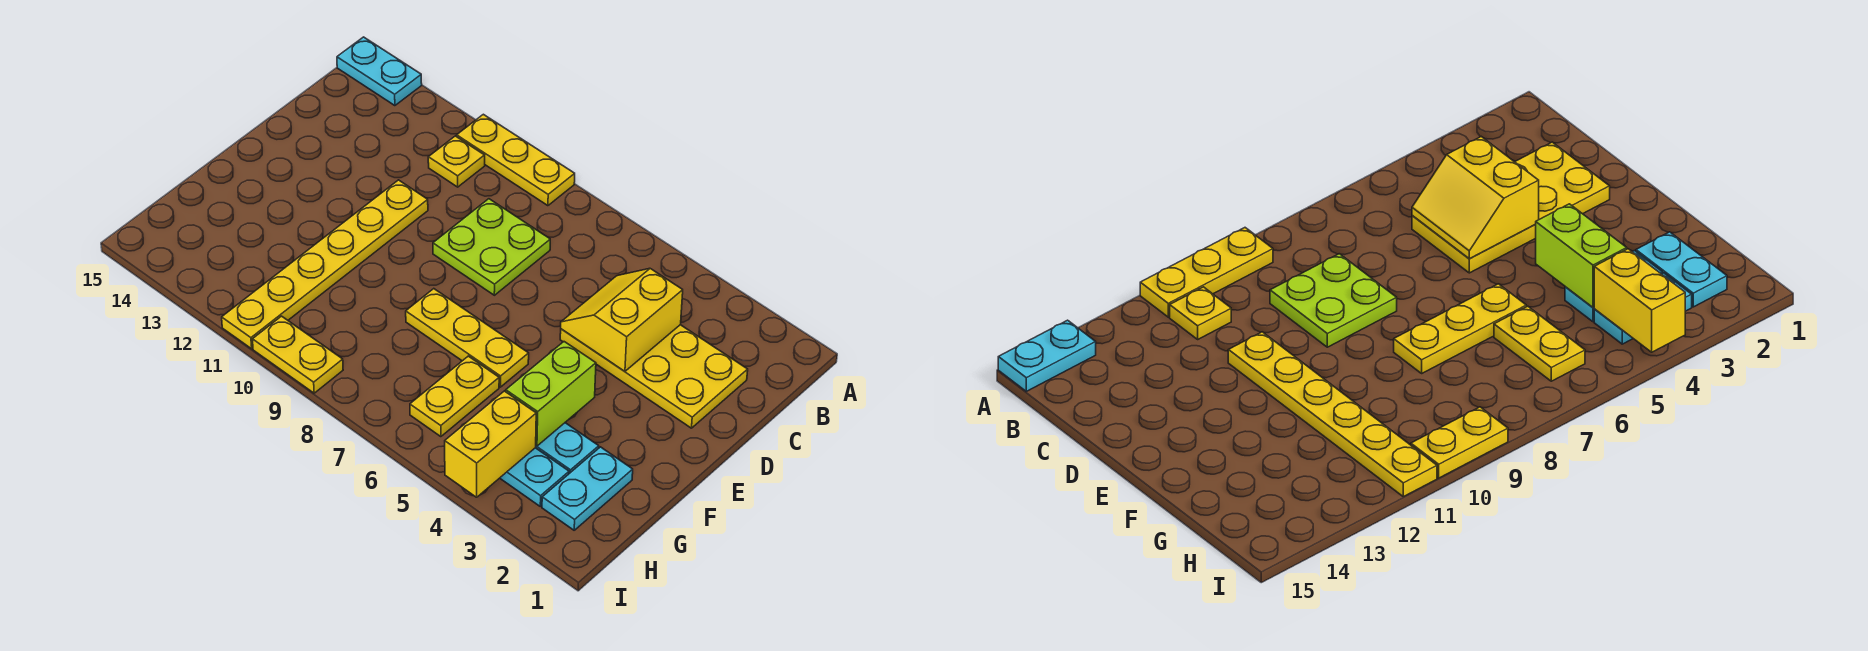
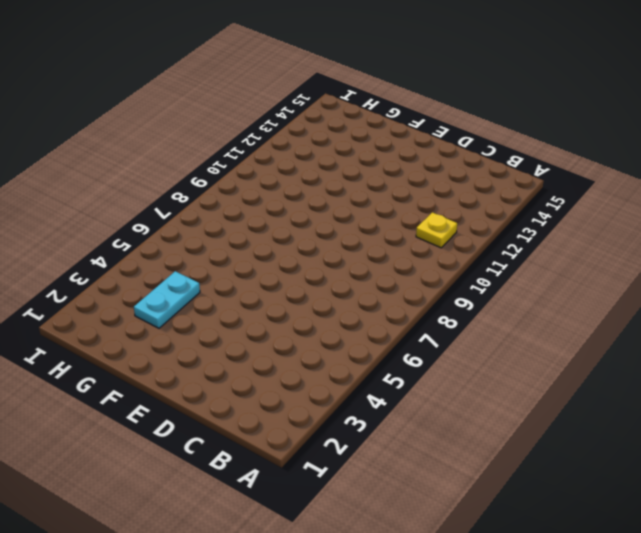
none -> yellow plate A9:A11 level 1
none -> cyan plate A14:A15 level 1
none -> yellow plate C2:D5 level 1

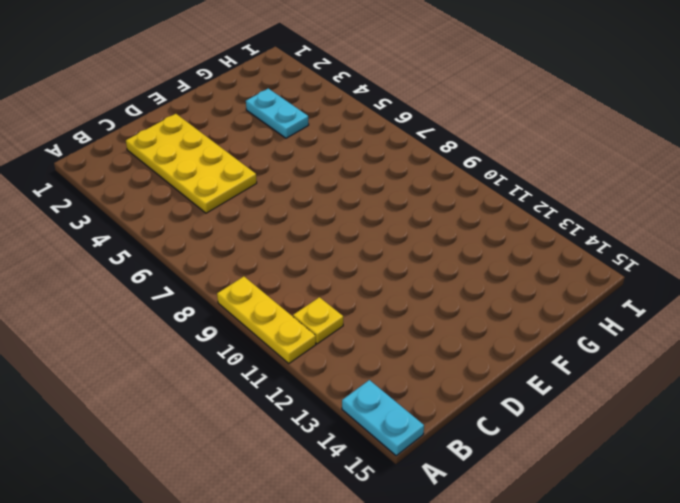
none -> lime plate C8:D9 level 1
none -> yellow plate D11:I11 level 1
none -> yellow plate F6:F8 level 1

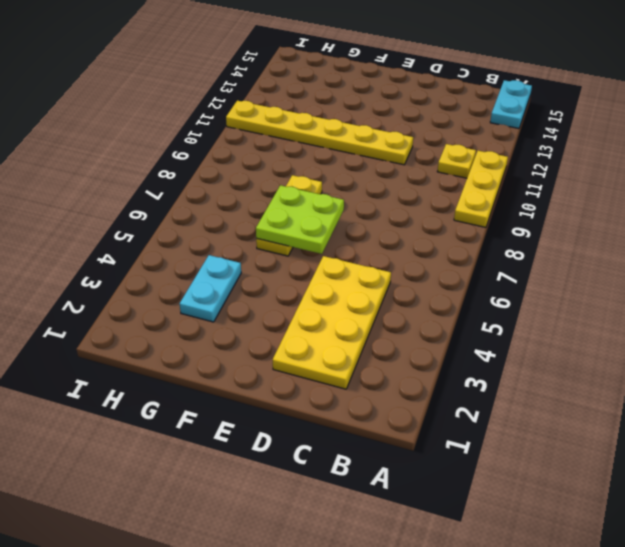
lime plate E6:F7 level 2 -> lime plate C8:D9 level 1
none -> cyan plate G2:H2 level 1
none -> yellow plate G6:H6 level 1
none -> cyan plate H3:H4 level 1

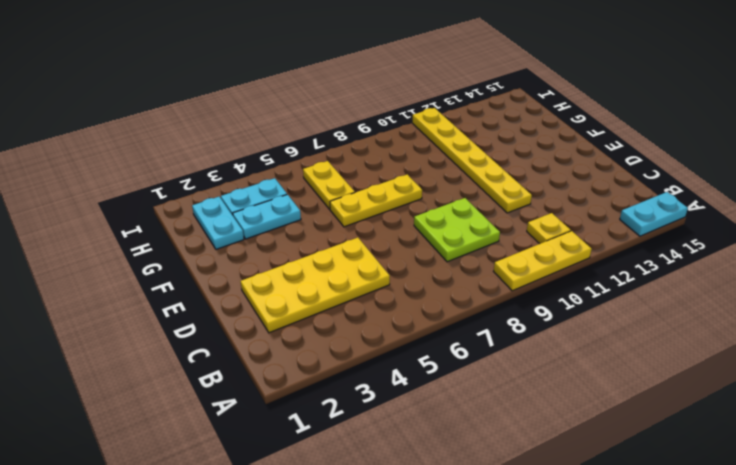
none -> yellow plate I9:I10 level 1
none -> yellow slope C4:D5 level 2 top 4
none -> lime brick F4:G4 level 2

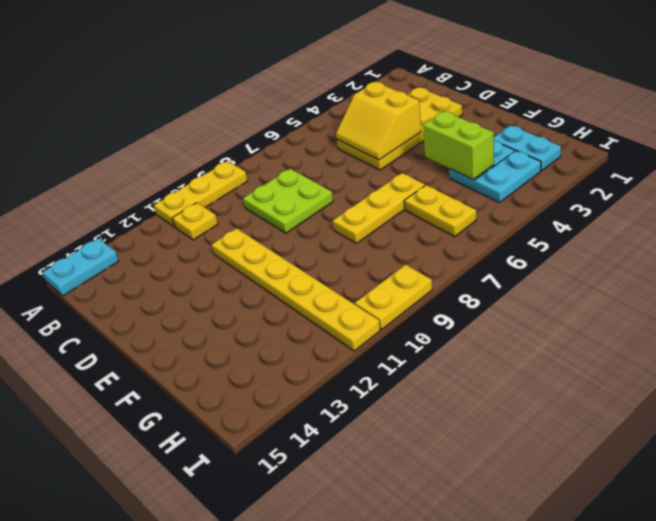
none -> yellow brick H4:I4 level 2

